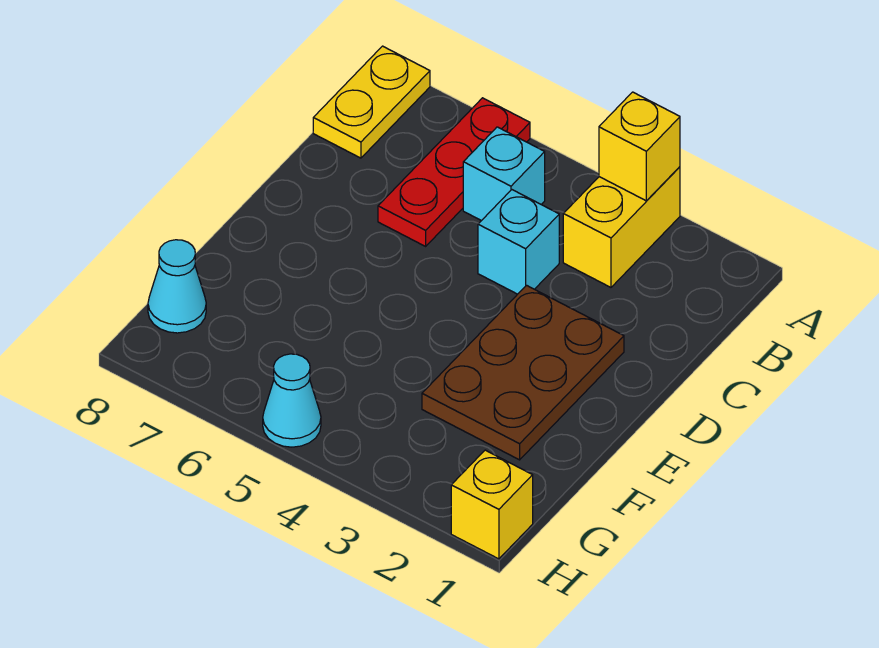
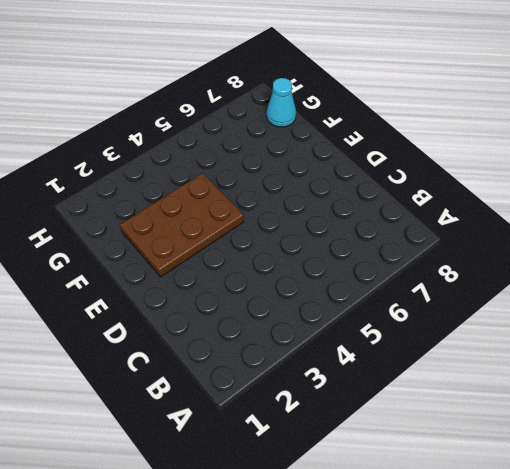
brown plate E2:F4 level 1 -> brown plate D2:F3 level 1
none -> yellow brick A3:B3 level 1
none -> red plate A6:C6 level 1

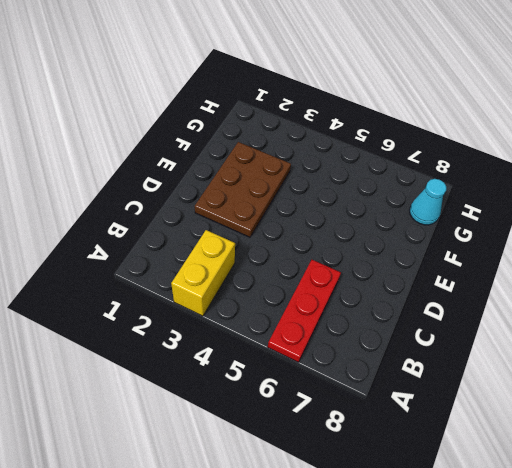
none -> yellow plate A8:B8 level 1
none -> cyan brick B5 level 1

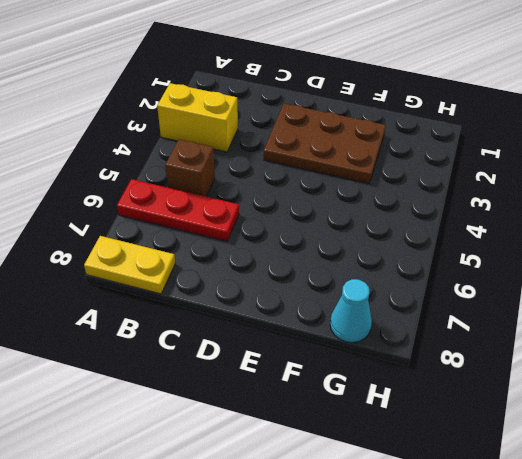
brown brick B5 level 1 -> cyan brick B5 level 1
none -> cyan brick C4 level 1
none -> yellow brick H1 level 1

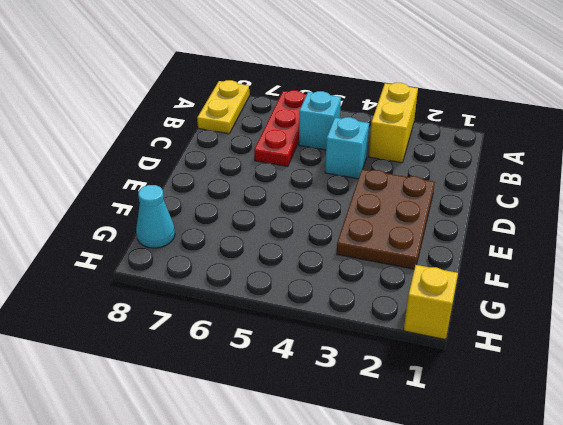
none -> cyan cone H5 level 1
none -> yellow brick A3 level 2

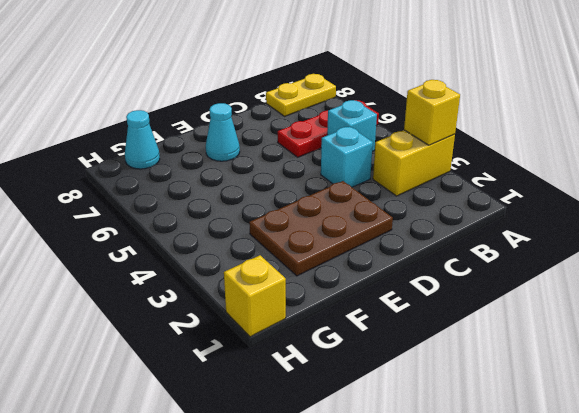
cyan cone E7 level 1 -> cyan cone H5 level 1

